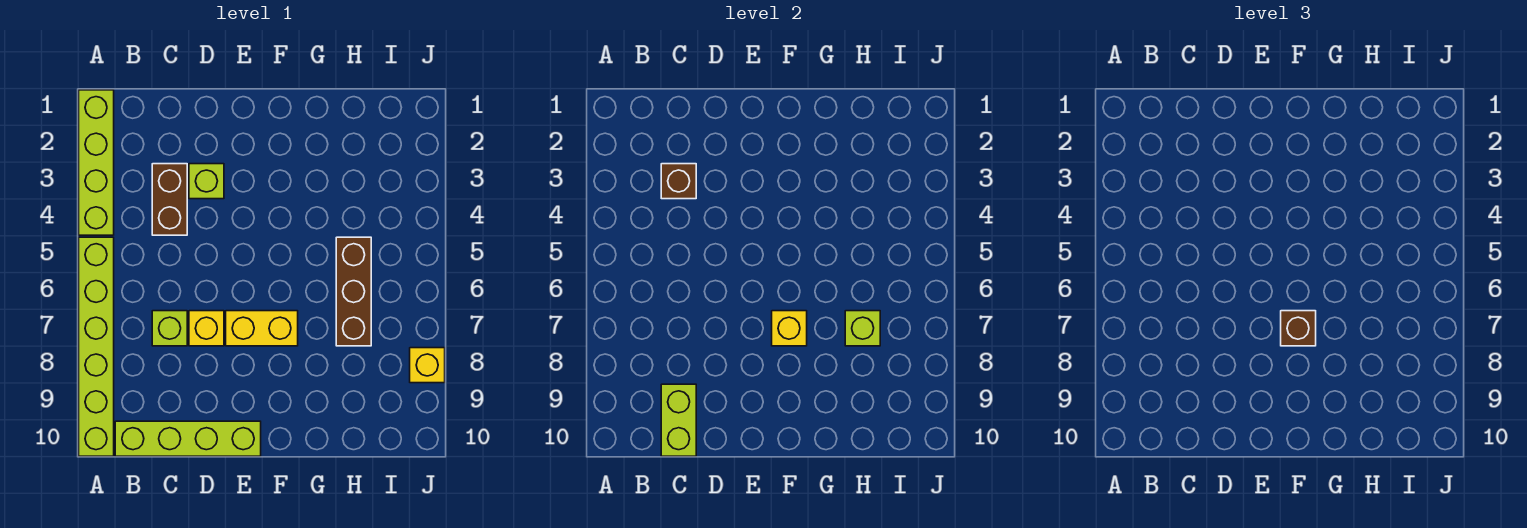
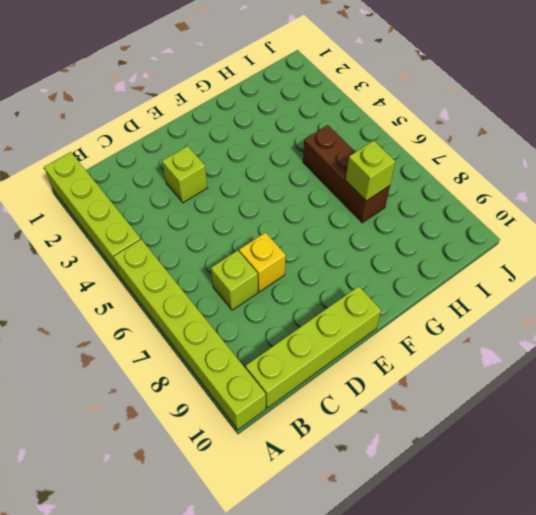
none -> brown brick C3:C4 level 1
none -> yellow brick E7:F7 level 1
none -> yellow brick J8 level 1

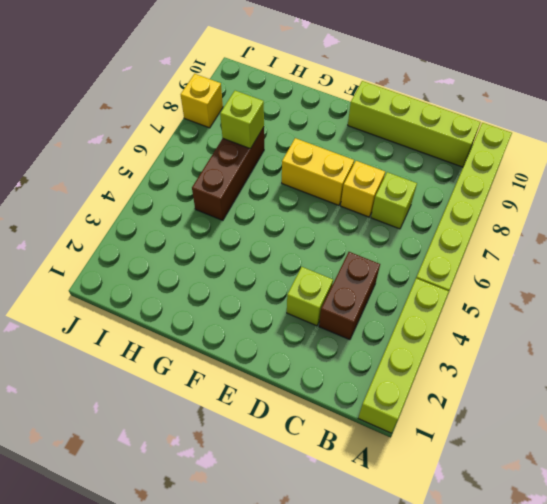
none -> brown brick C3 level 2
none -> lime brick C9:C10 level 2
none -> yellow brick F7 level 2

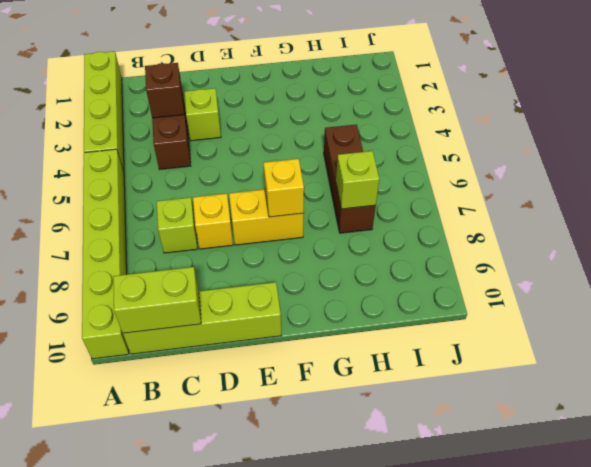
lime brick B10:C10 level 2 -> lime brick C9:C10 level 2
none -> yellow brick J8 level 1
none -> brown brick F7 level 3

